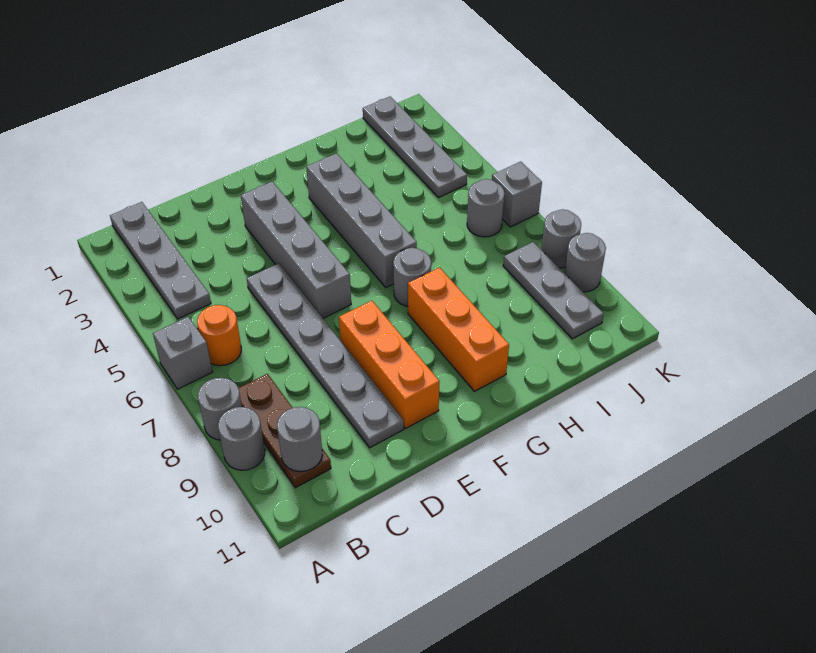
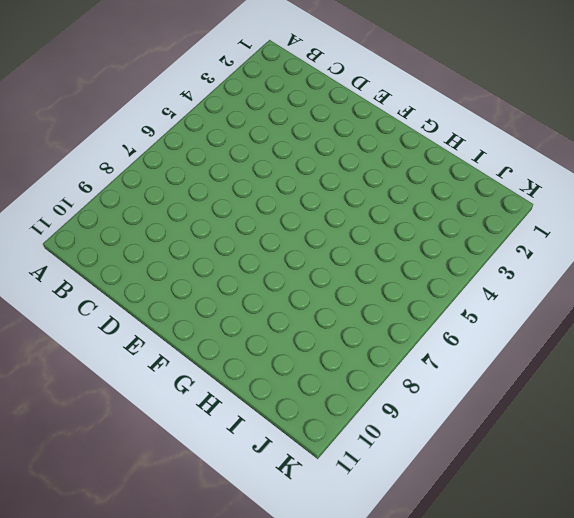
none -> grey brick A6 level 1
none -> grey round brick A8 level 1
none -> grey round brick A9 level 1

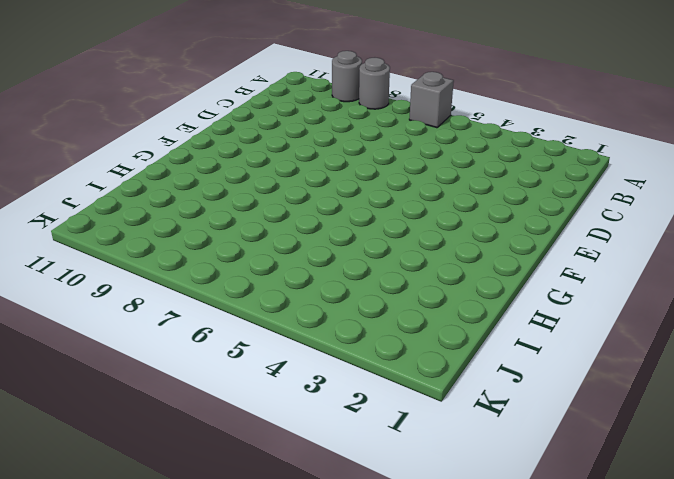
none -> grey plate B1:B4 level 1
none -> orange round brick B6 level 1
none -> brown plate B8:B10 level 1

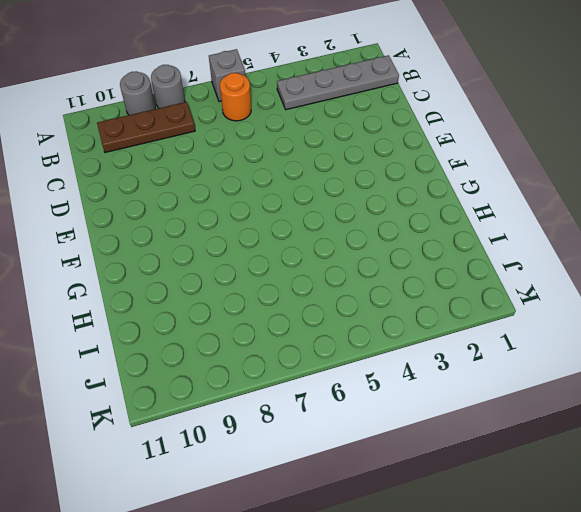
none -> grey plate D5:D10 level 1
none -> grey brick E3:E6 level 1
none -> orange brick E8:E10 level 1

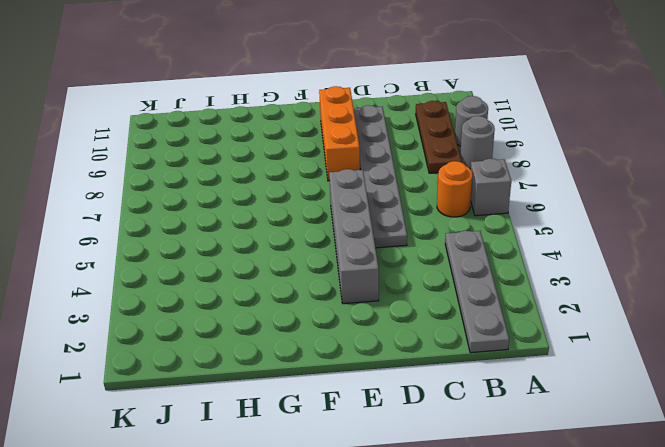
none -> grey brick G3:G6 level 1
none -> grey round brick G7 level 1
none -> orange brick G8:G10 level 1

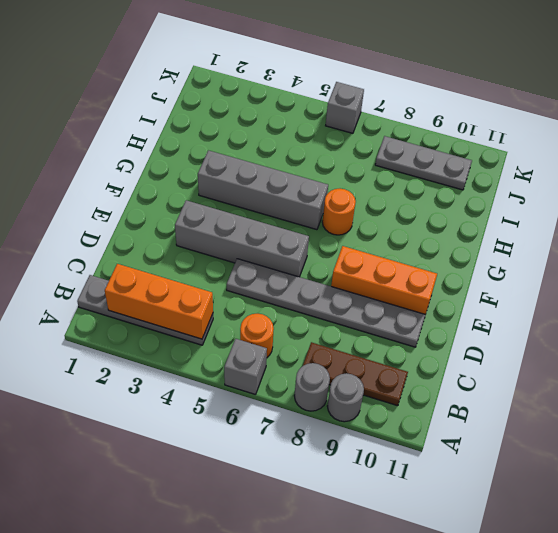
orange brick B2:B4 level 2 -> orange brick G8:G10 level 1
orange round brick G7 level 1 -> grey round brick G7 level 1
none -> grey plate J1:J4 level 1
none -> grey round brick J6 level 1
none -> grey round brick K8 level 1

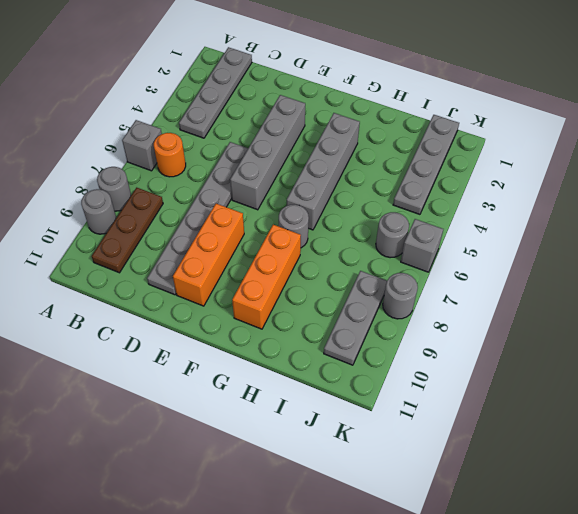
none -> grey round brick K9 level 1
none -> grey round brick B10 level 2

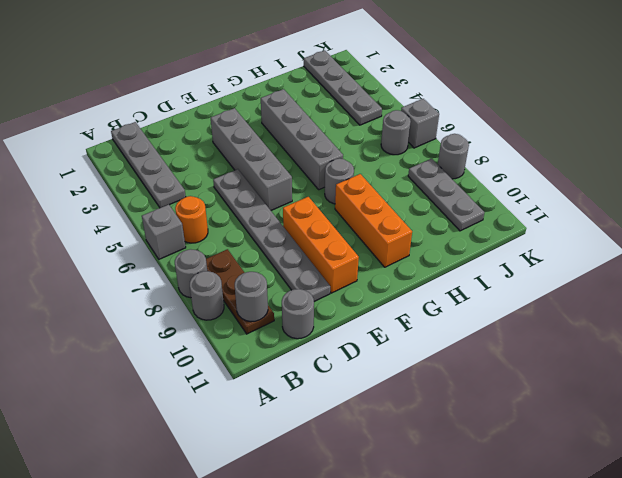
grey round brick C11 level 1 -> grey round brick K9 level 1

